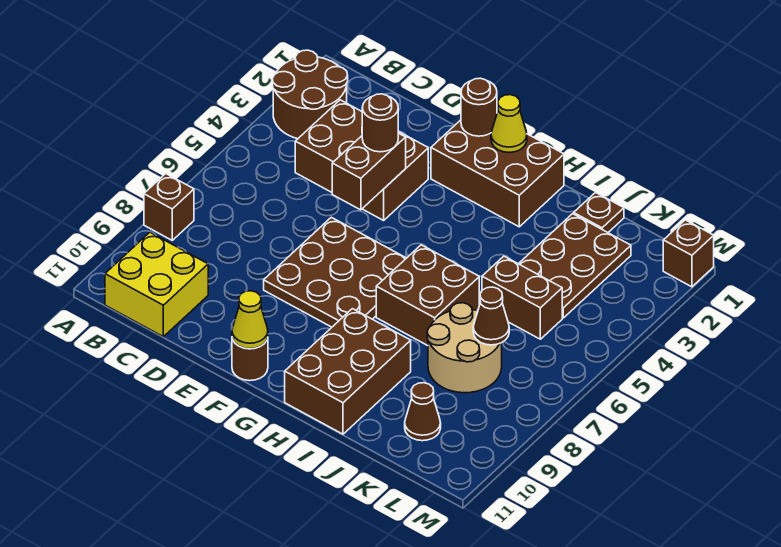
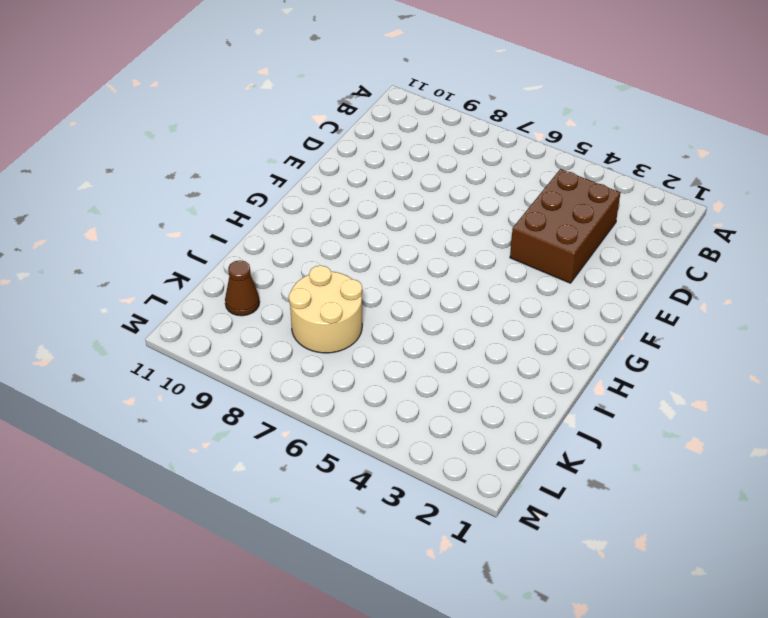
none -> brown round brick A2:B3 level 1
none -> brown brick A8 level 1
none -> yellow brick B10:C11 level 1

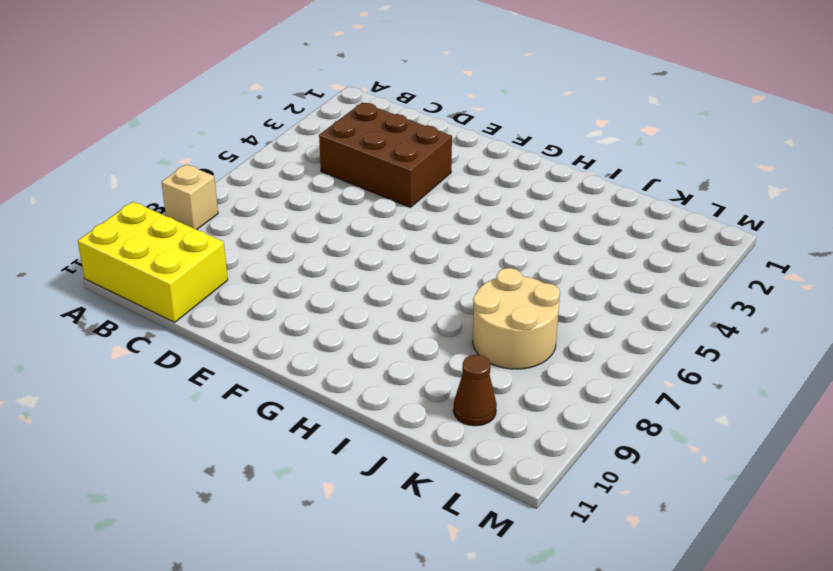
tan brick A8 level 1 -> brown brick A8 level 1
yellow brick A10:C11 level 1 -> yellow brick B10:C11 level 1
none -> brown round brick A2:B3 level 1
none -> brown plate E6:G8 level 1
none -> brown brick F1:H2 level 1

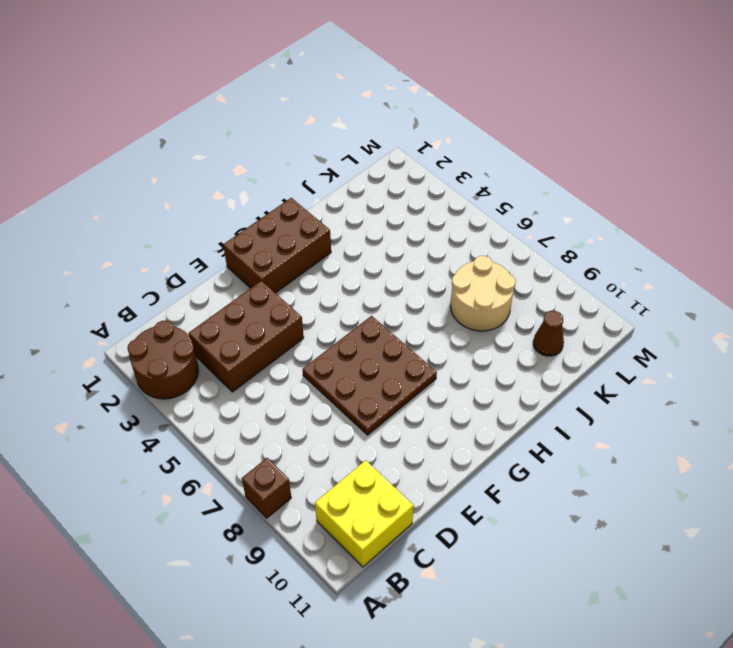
none -> brown round brick F11 level 1
none -> brown brick H6:I7 level 1
none -> brown brick H9:I11 level 1

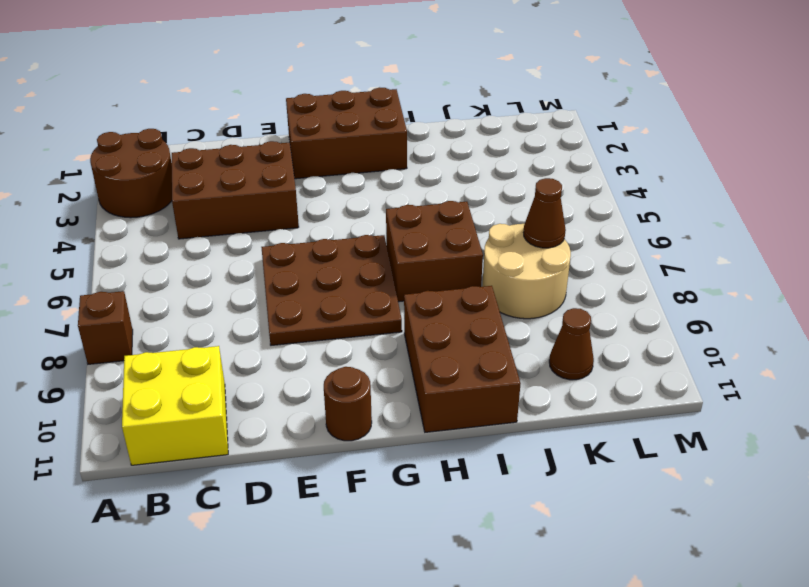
none -> brown plate J1 level 1
none -> brown plate J2:K4 level 1
none -> brown brick J5:K5 level 1

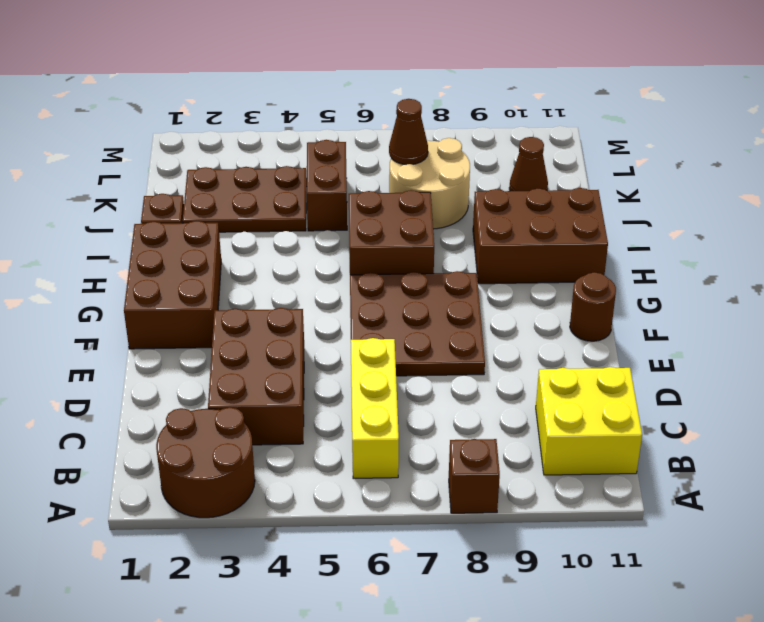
yellow brick B6:D6 level 1 -> none
none -> brown brick M1 level 1
none -> brown brick E4:E5 level 2
none -> brown round brick F1 level 2

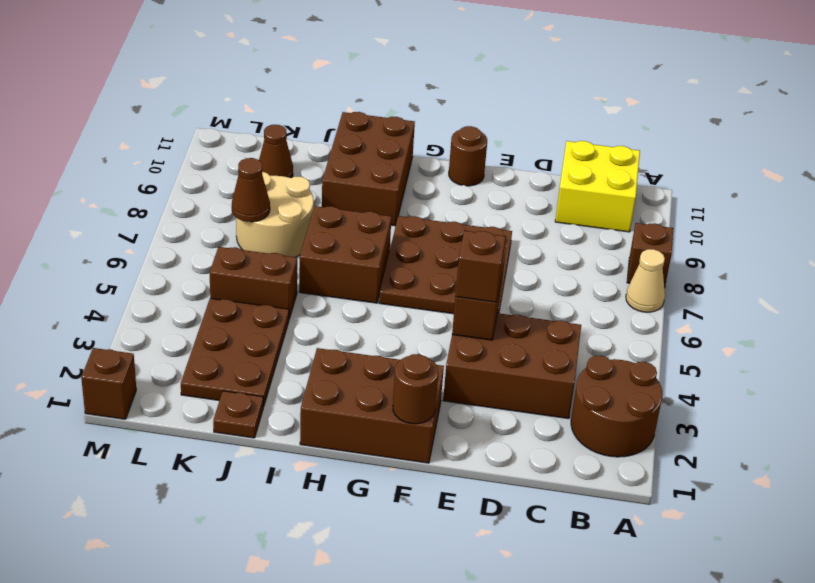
tan cone A7 level 1 -> none
brown brick E4 level 3 -> brown round brick E4 level 3
none -> yellow cone F11 level 2
none -> yellow cone G1 level 2

